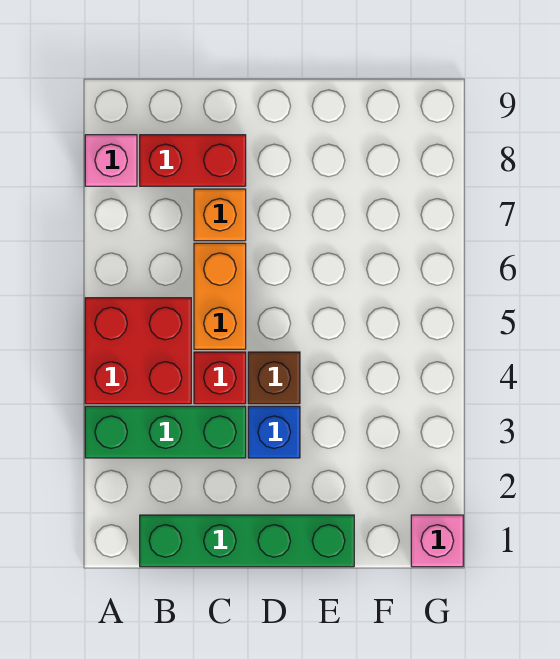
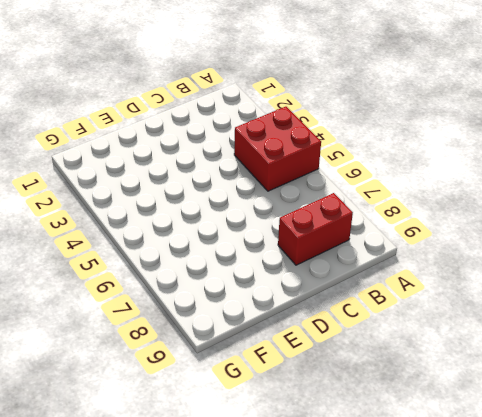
none -> green brick A3:C3 level 1
none -> pink brick A8 level 1

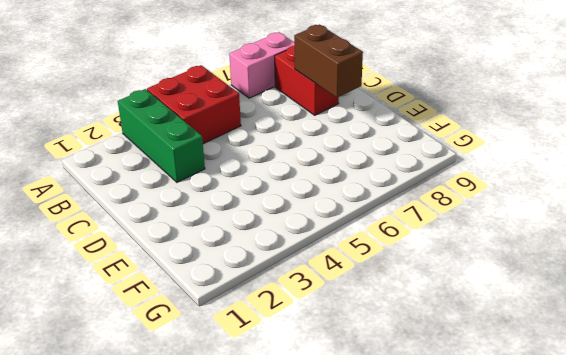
pink brick A7:A8 level 1 -> pink brick A8 level 1
brown brick C8:D8 level 2 -> none
none -> green brick B1:E1 level 1
none -> red brick C4 level 1

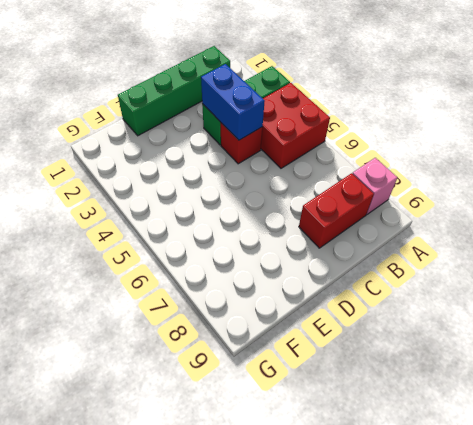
blue brick C3:C4 level 2 -> none
none -> orange brick C5:C6 level 1
none -> orange brick C7 level 1

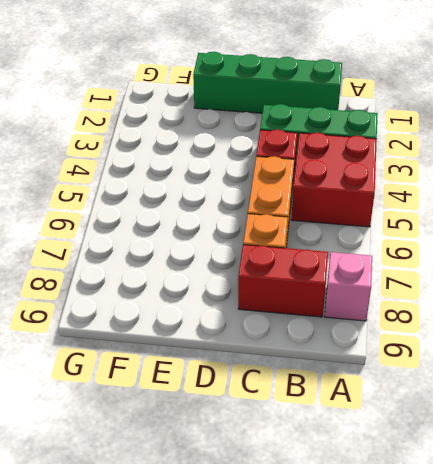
none -> blue brick D3 level 1
none -> brown brick D4 level 1

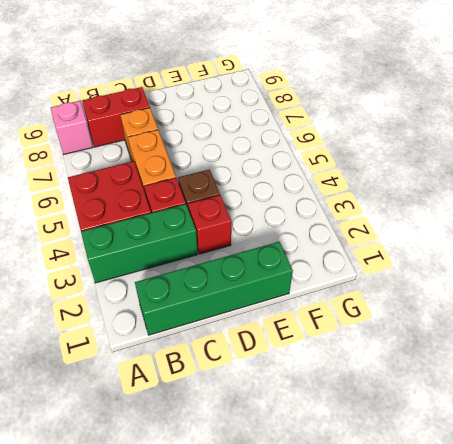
red brick D3 level 1 -> blue brick D3 level 1
none -> pink brick G1 level 1

